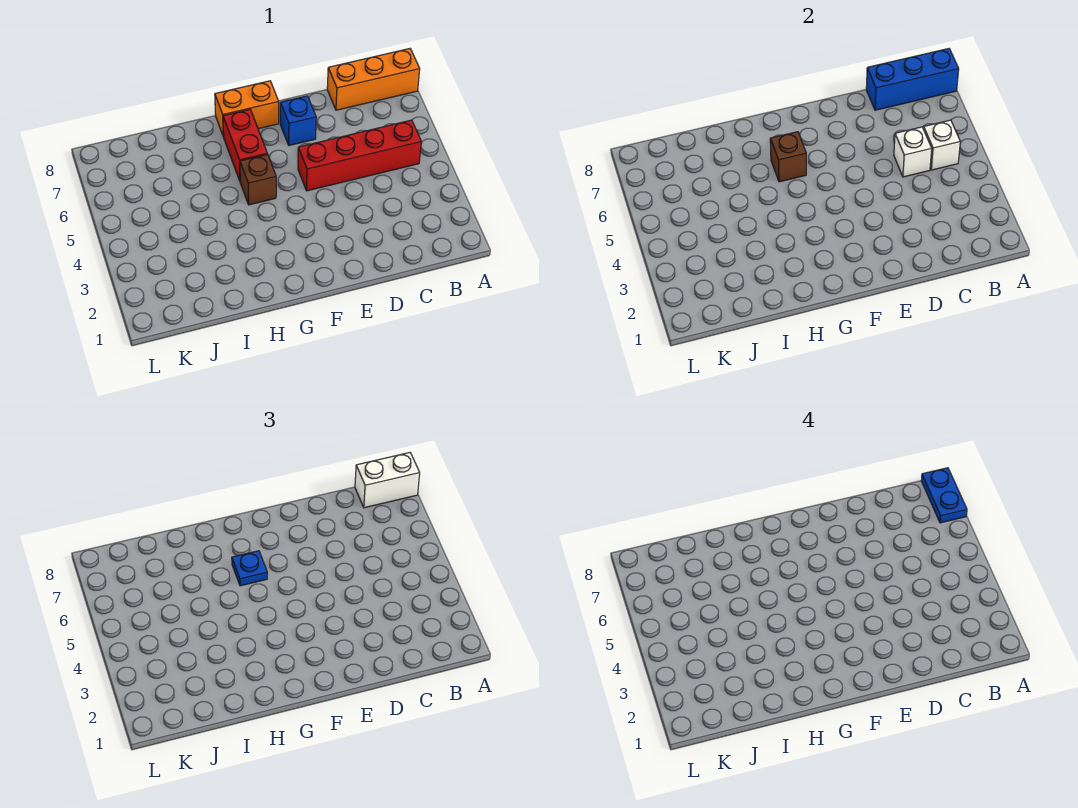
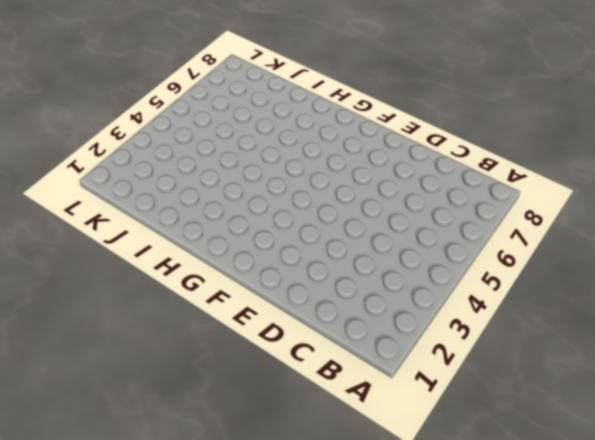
none -> orange brick A8:C8 level 1
none -> red brick B5:E5 level 1
none -> blue brick E7 level 1

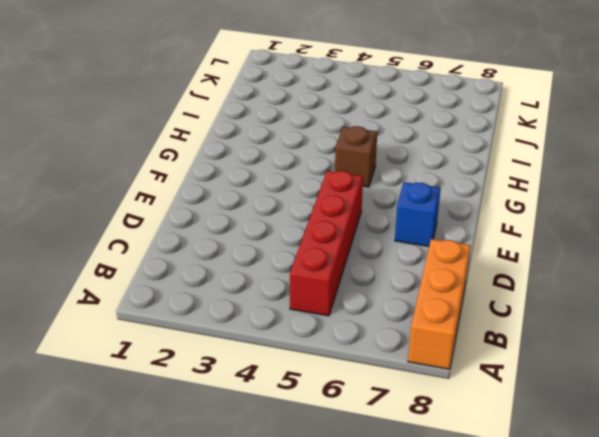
none -> orange brick F8:G8 level 1
none -> red brick G6:G7 level 1
none -> blue brick A8:C8 level 2

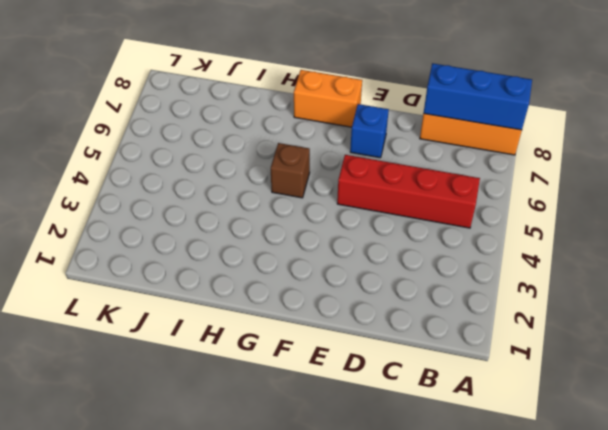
none -> red brick G6:G7 level 1
none -> white brick B5 level 2
none -> white brick C5 level 2

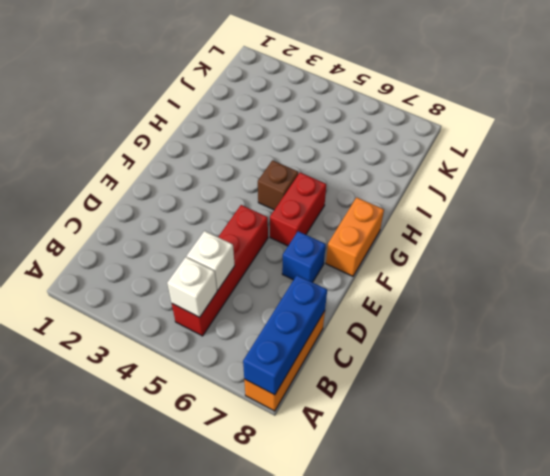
red brick F6:G6 level 1 -> red brick G6:G7 level 1
none -> brown brick G6 level 2
none -> white brick A8:B8 level 3
none -> blue plate G6 level 3

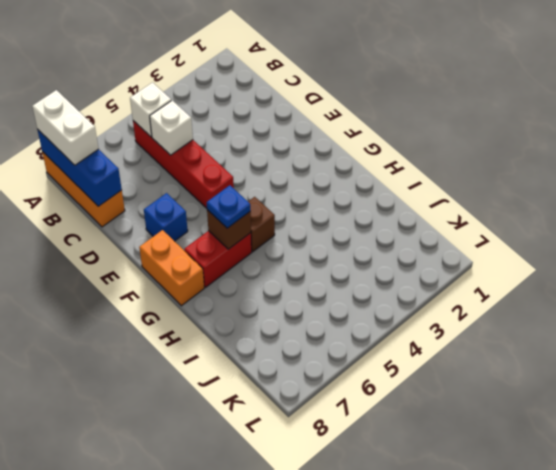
none -> blue plate A7:A8 level 4

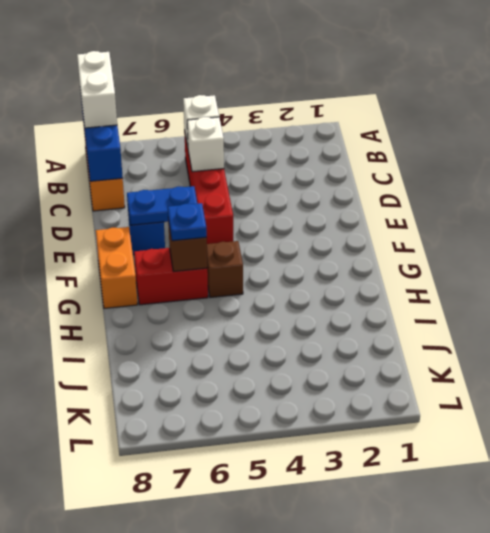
blue plate E6:E7 level 2 -> blue plate A7:A8 level 4

